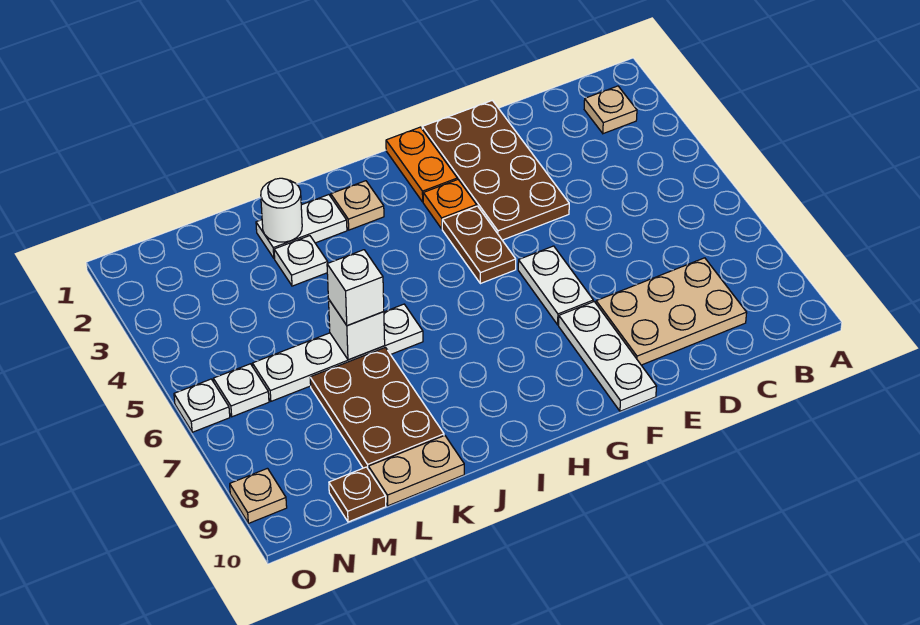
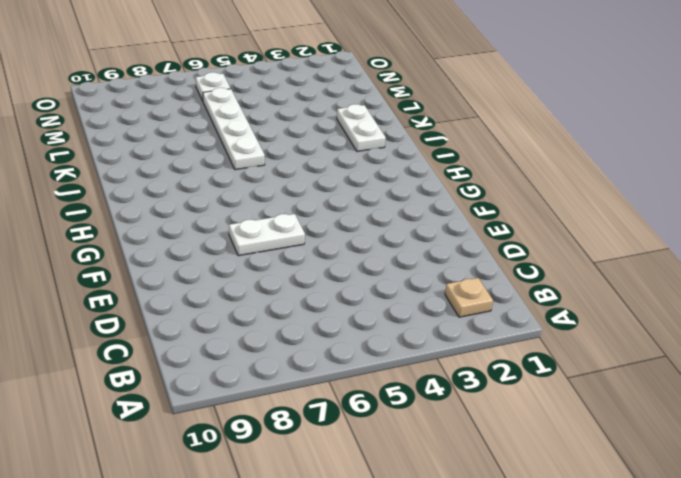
none -> tan plate C8:E9 level 1
none -> brown plate E1:F4 level 1
none -> white plate F8:F10 level 1

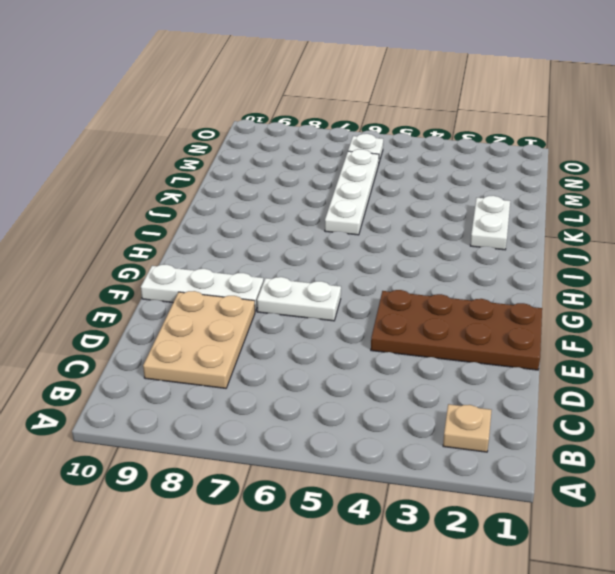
none -> orange plate G1:G2 level 1
none -> orange plate G3 level 1
none -> brown plate G4:G5 level 1

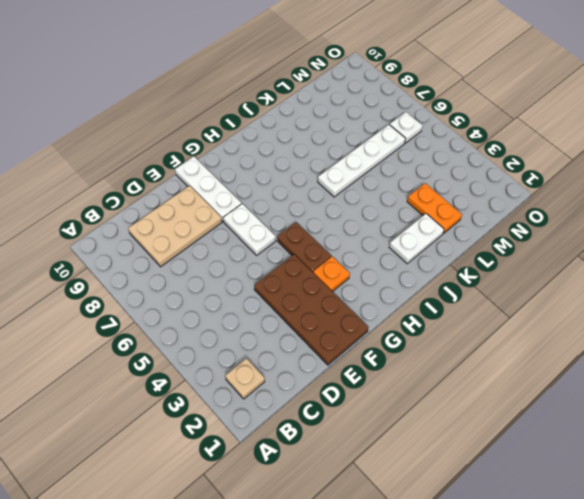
orange plate L2:L3 level 1 -> orange plate G1:G2 level 1
none -> tan plate I2 level 1
none -> white plate K3 level 1
none -> brown plate K7:L9 level 1

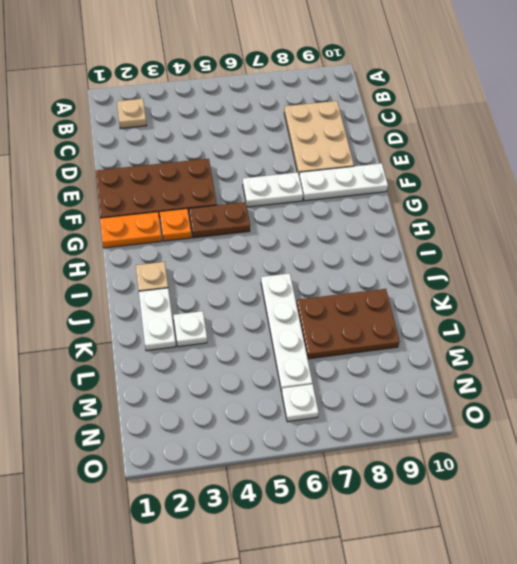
none -> tan plate K10:L10 level 1
none -> brown plate M10 level 1
none -> white plate O6 level 1

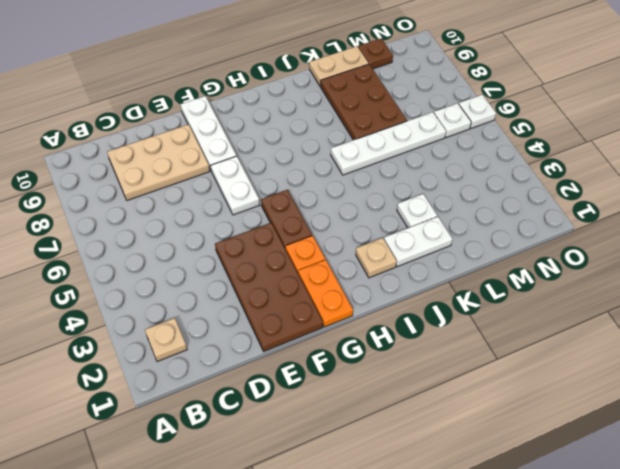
none -> tan plate O9 level 1
none -> white round brick K2 level 2
none -> white brick K6 level 2

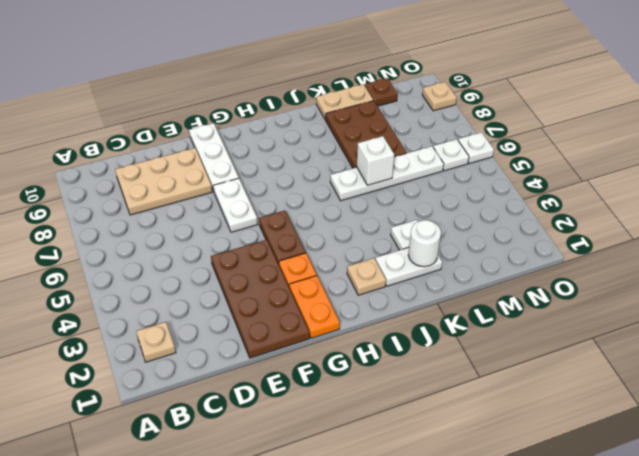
none -> white brick K6 level 3

